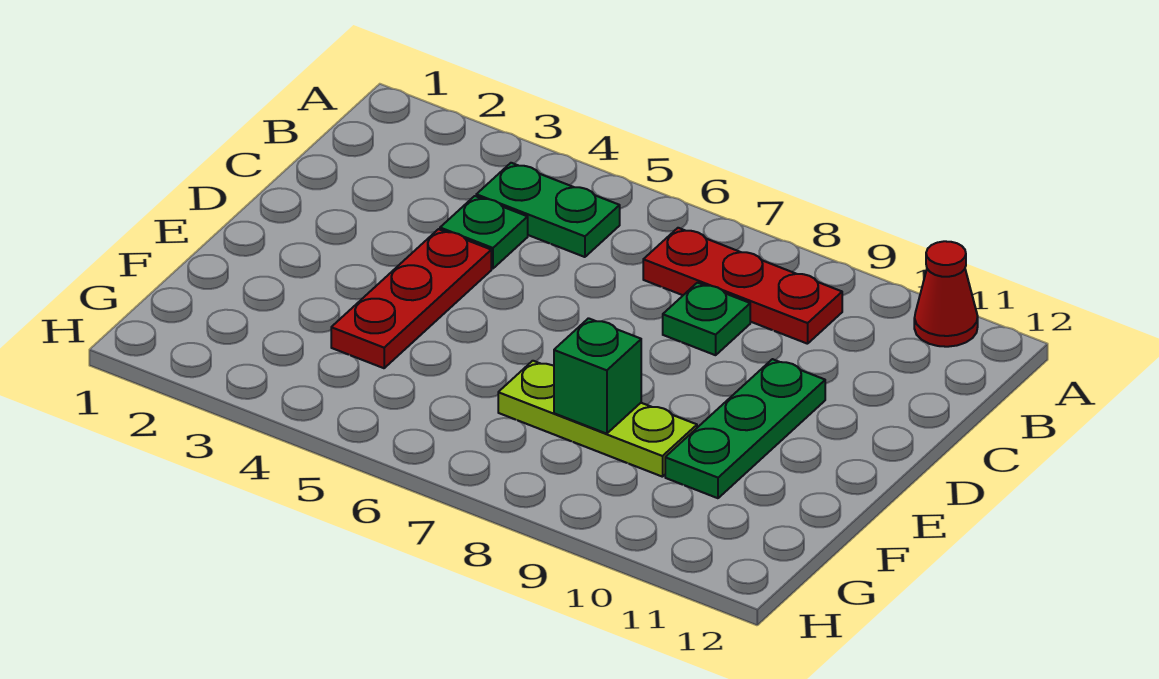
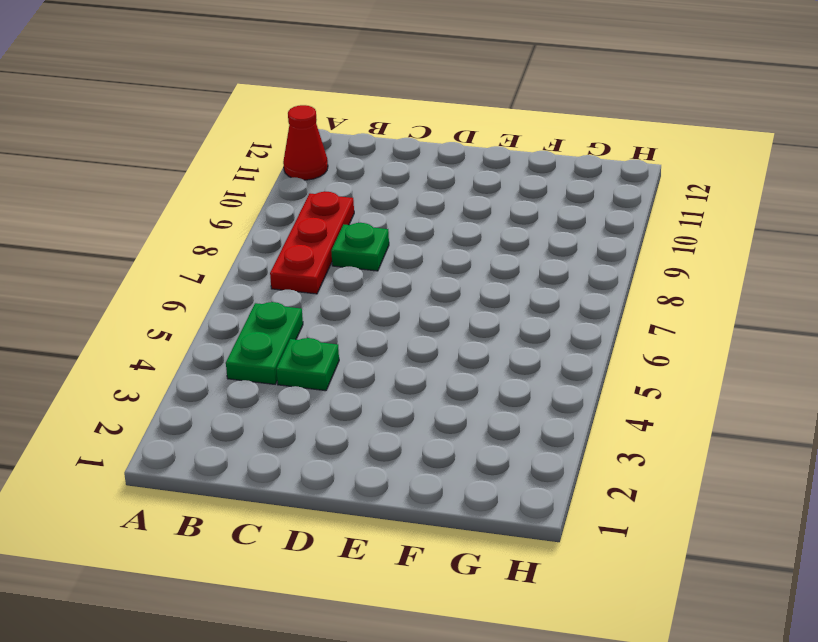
none -> red plate D4:F4 level 1
none -> green plate D10:F10 level 1

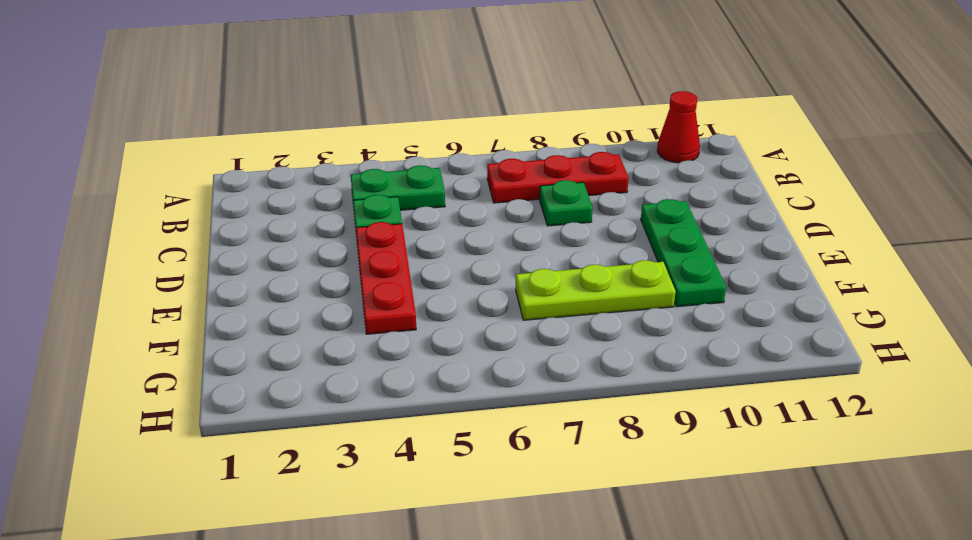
none -> green brick F8 level 2

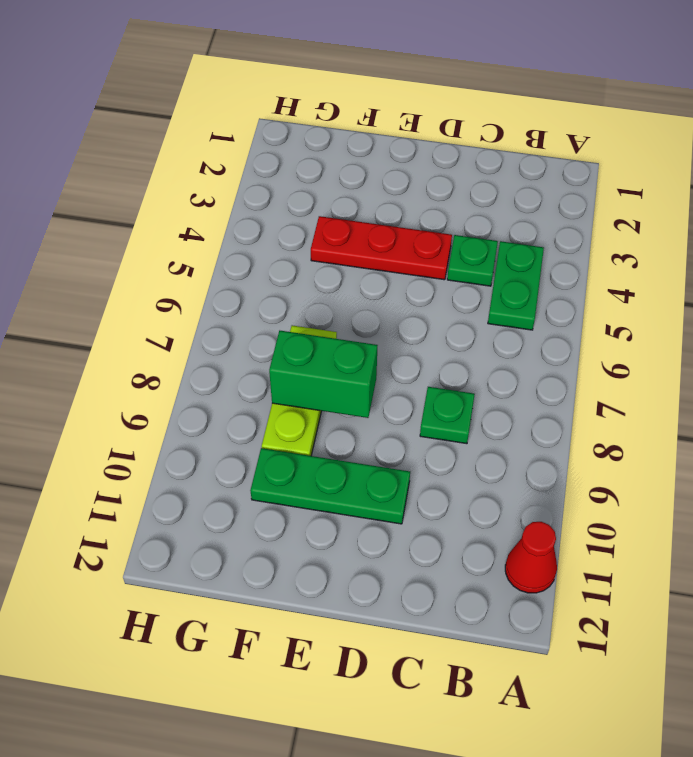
green brick E8:F8 level 2 -> green brick F8 level 2
none -> red plate B7:B9 level 1

